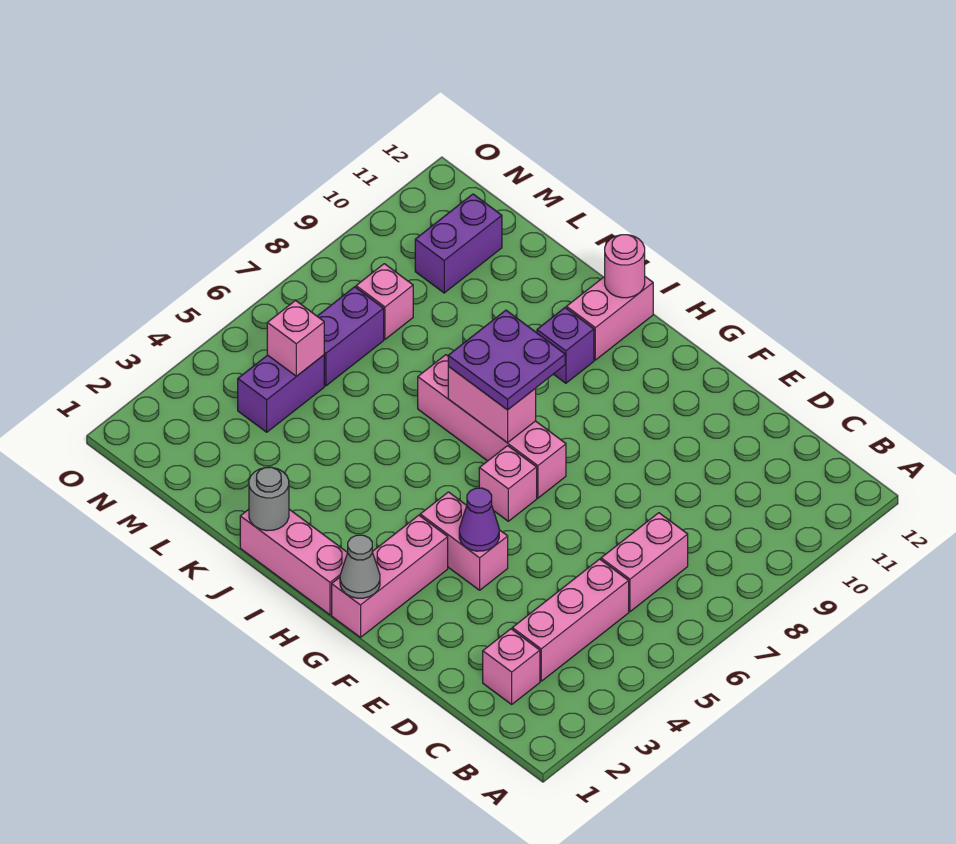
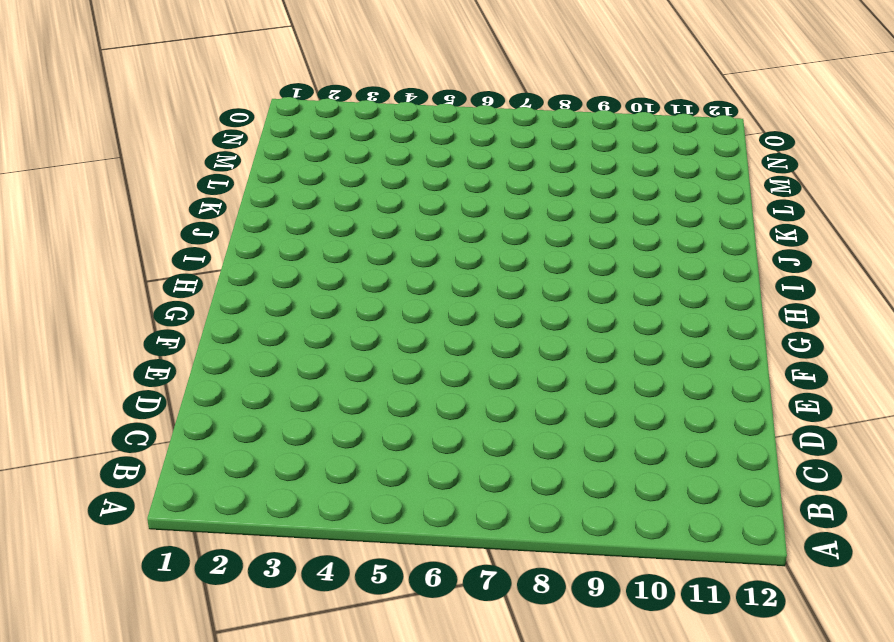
none -> pink brick C2 level 1
none -> pink brick C3:C5 level 1
none -> pink brick C6:C7 level 1

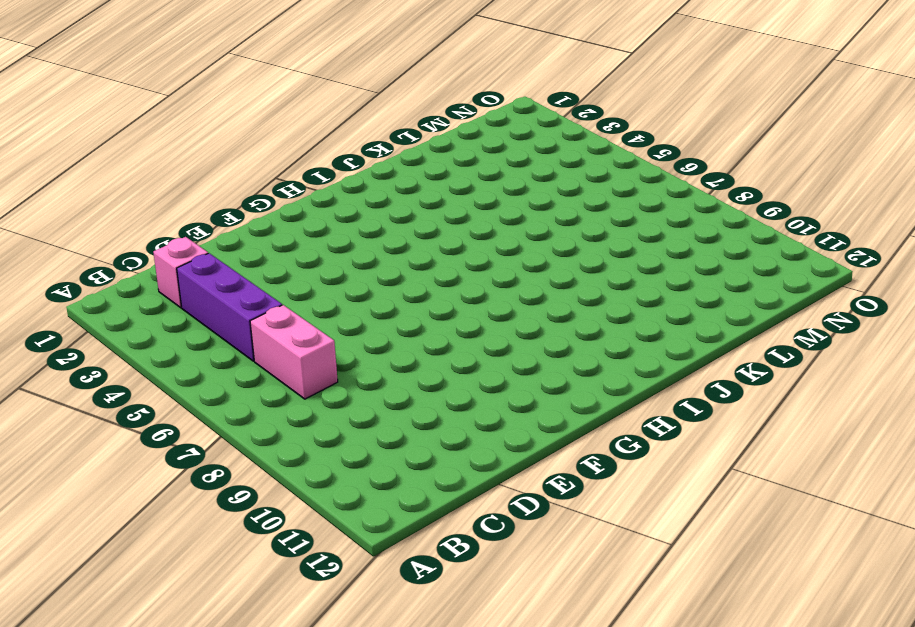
purple brick C3:C5 level 1 -> pink brick C3:C5 level 1
none -> pink brick F4:G4 level 1
none -> pink brick G1:G3 level 1
none -> pink brick G6 level 1

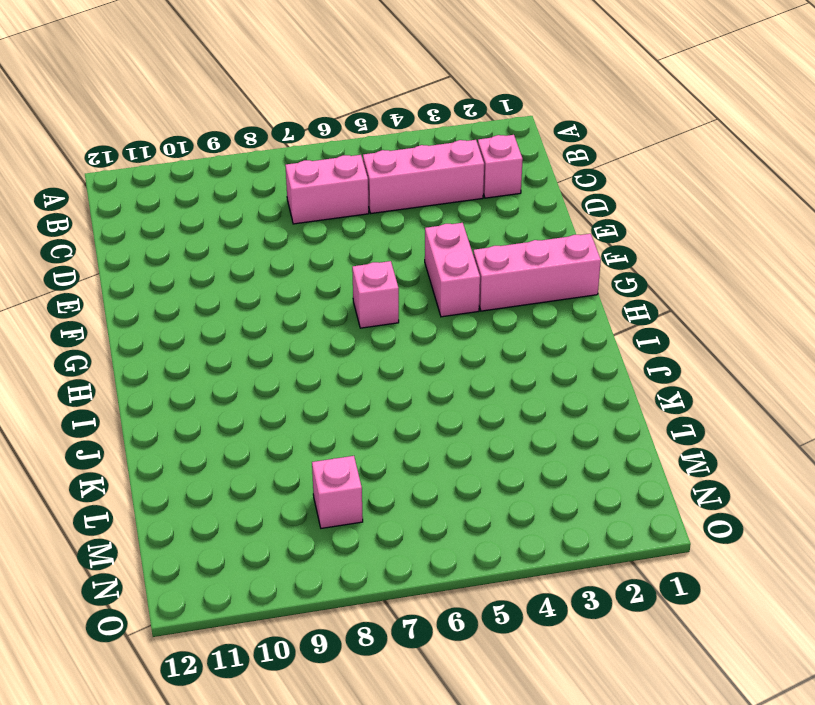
none -> pink brick G7:J7 level 1
none -> pink brick H1:J1 level 1
none -> purple brick I10 level 1

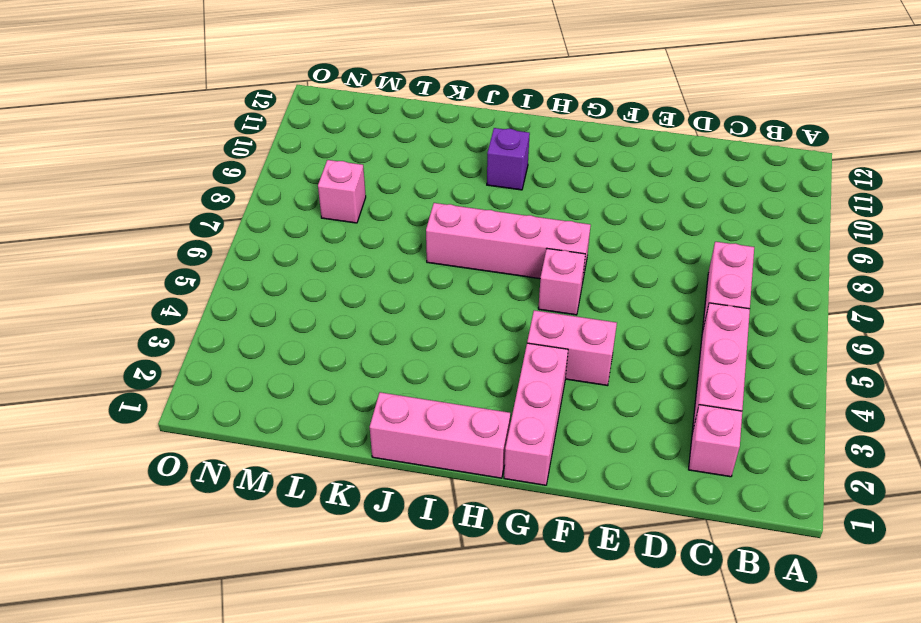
none -> pink brick I11:I12 level 1
none -> purple brick M4:M5 level 1
none -> purple brick M6:M7 level 1

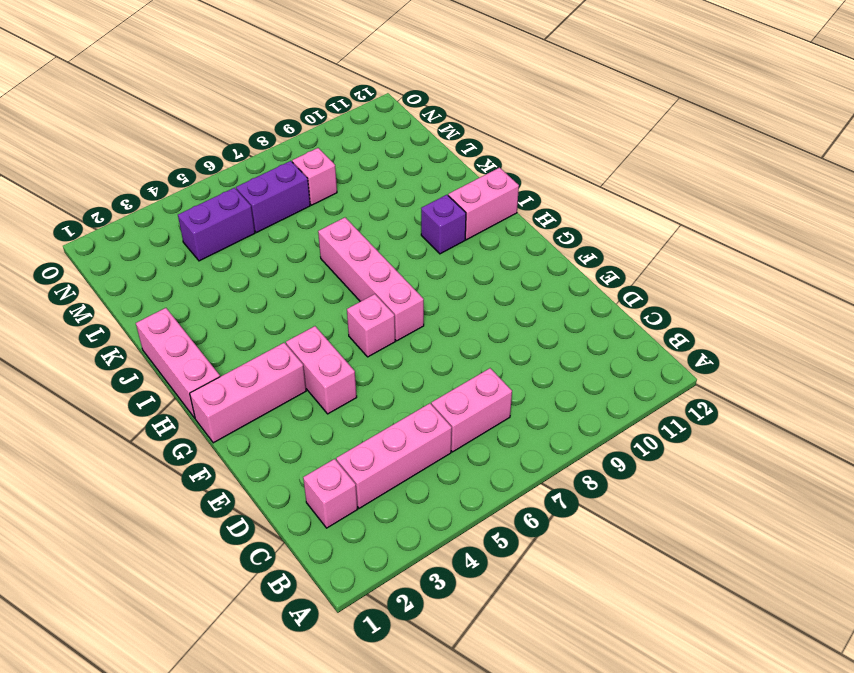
none -> purple brick M10:M11 level 1
none -> purple cone F4 level 2
none -> grey cone G1 level 2

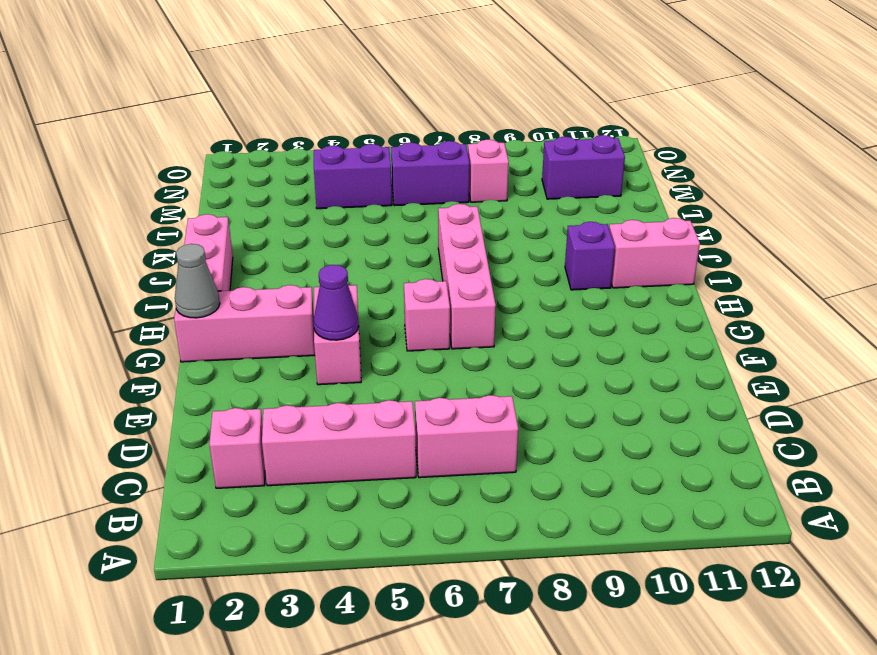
none -> pink brick H7:I7 level 2
none -> pink round brick I12 level 2
none -> grey round brick J1 level 2

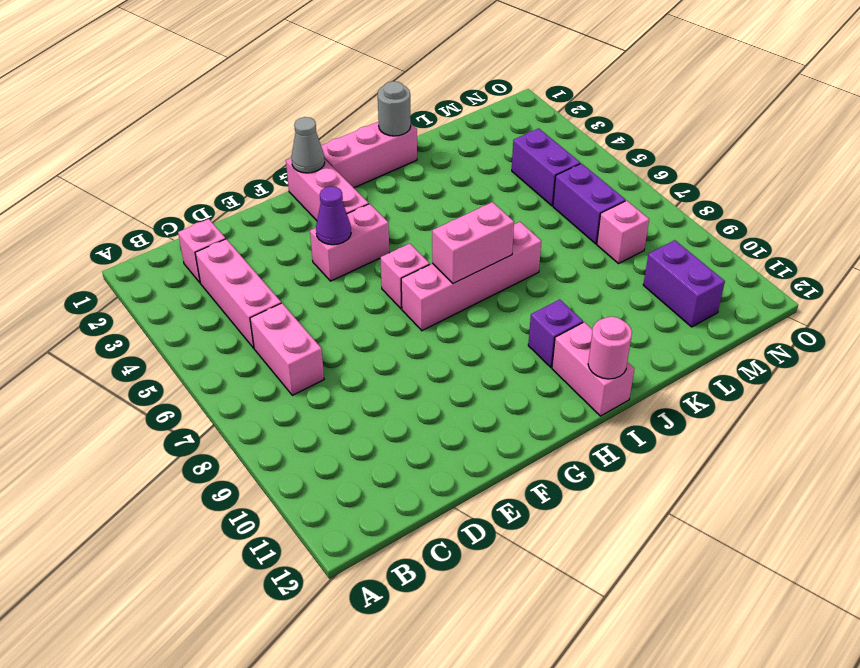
none -> pink brick M5 level 2
none -> purple plate H7:I8 level 3

